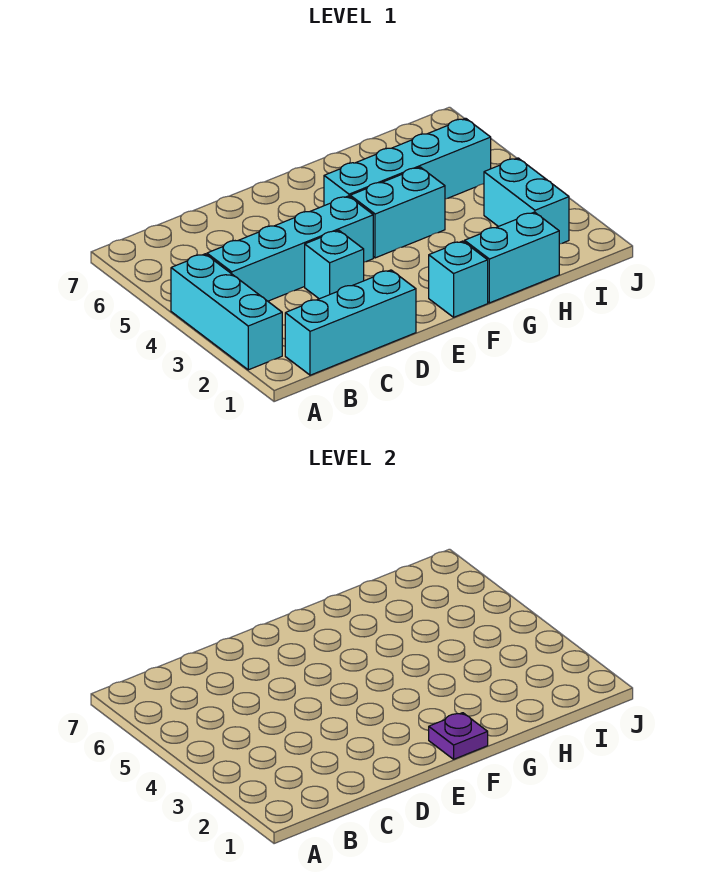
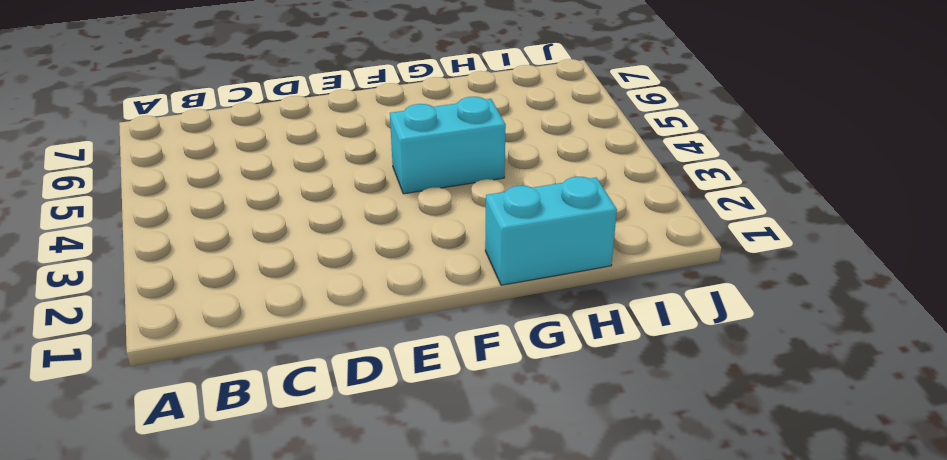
none -> cyan brick A2:A4 level 1
none -> cyan brick B1:D1 level 1

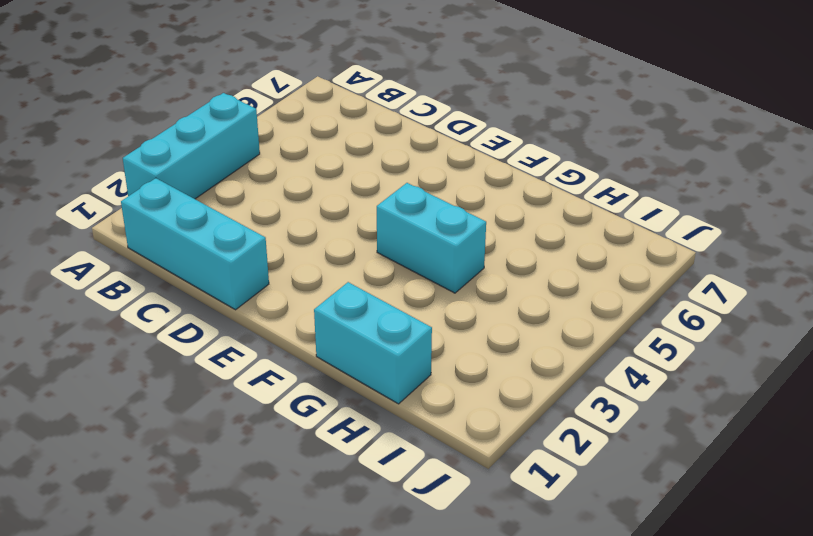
none -> cyan brick B4:E4 level 1
none -> cyan brick D3 level 1

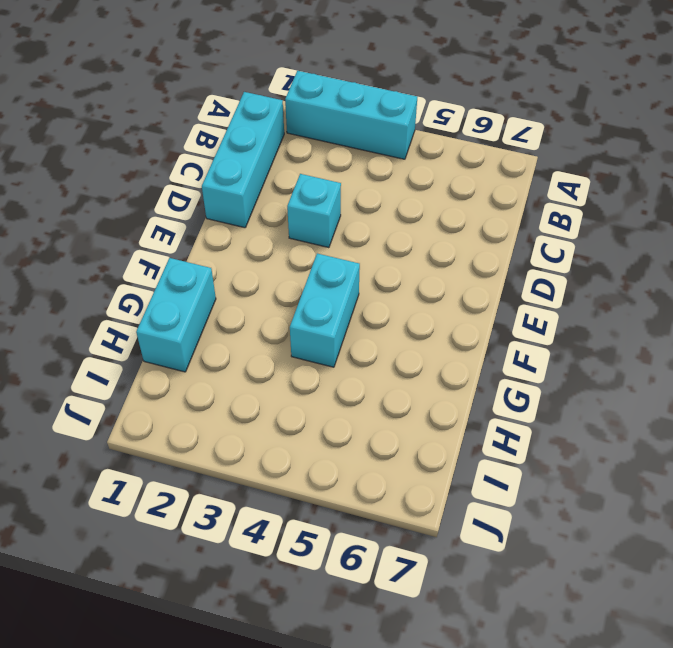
none -> cyan brick B4:E4 level 1
none -> cyan brick F1 level 1

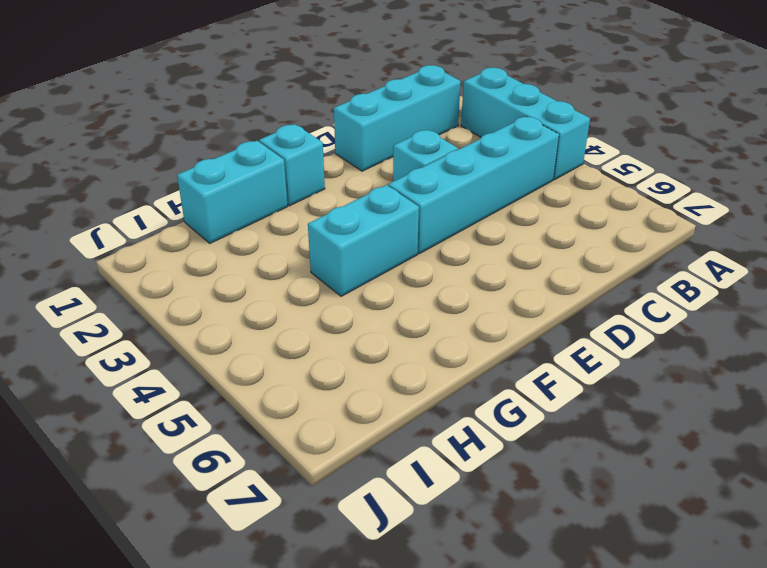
none -> cyan brick F5:I5 level 1
none -> cyan brick I2:I3 level 1

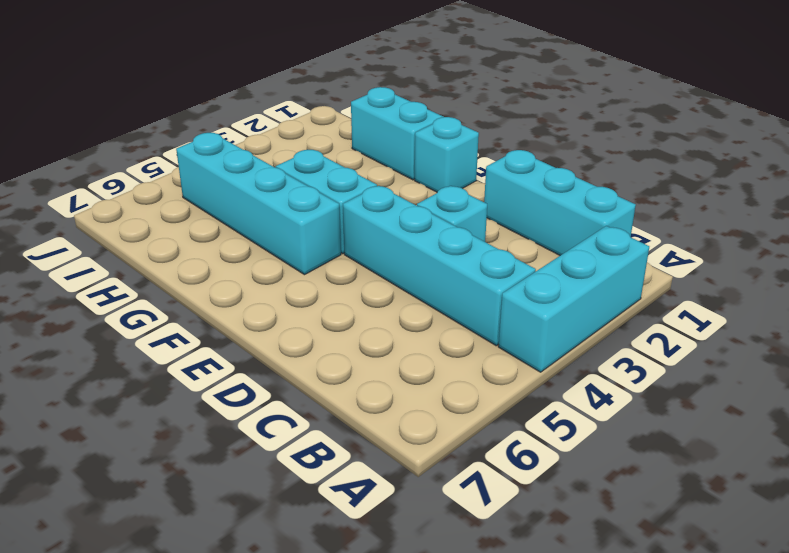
none -> cyan brick I2:I3 level 1
none -> purple plate F1 level 2

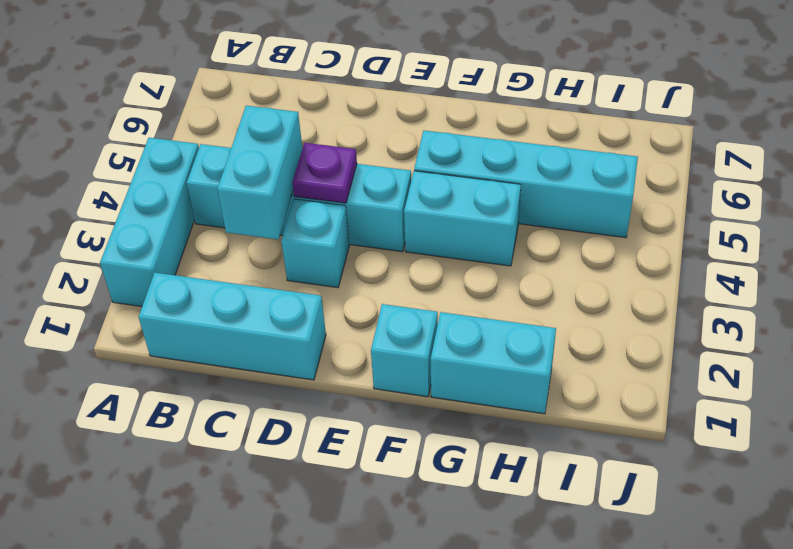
cyan brick C3:C4 level 2 -> cyan brick I2:I3 level 1
purple plate D4 level 2 -> purple plate F1 level 2

